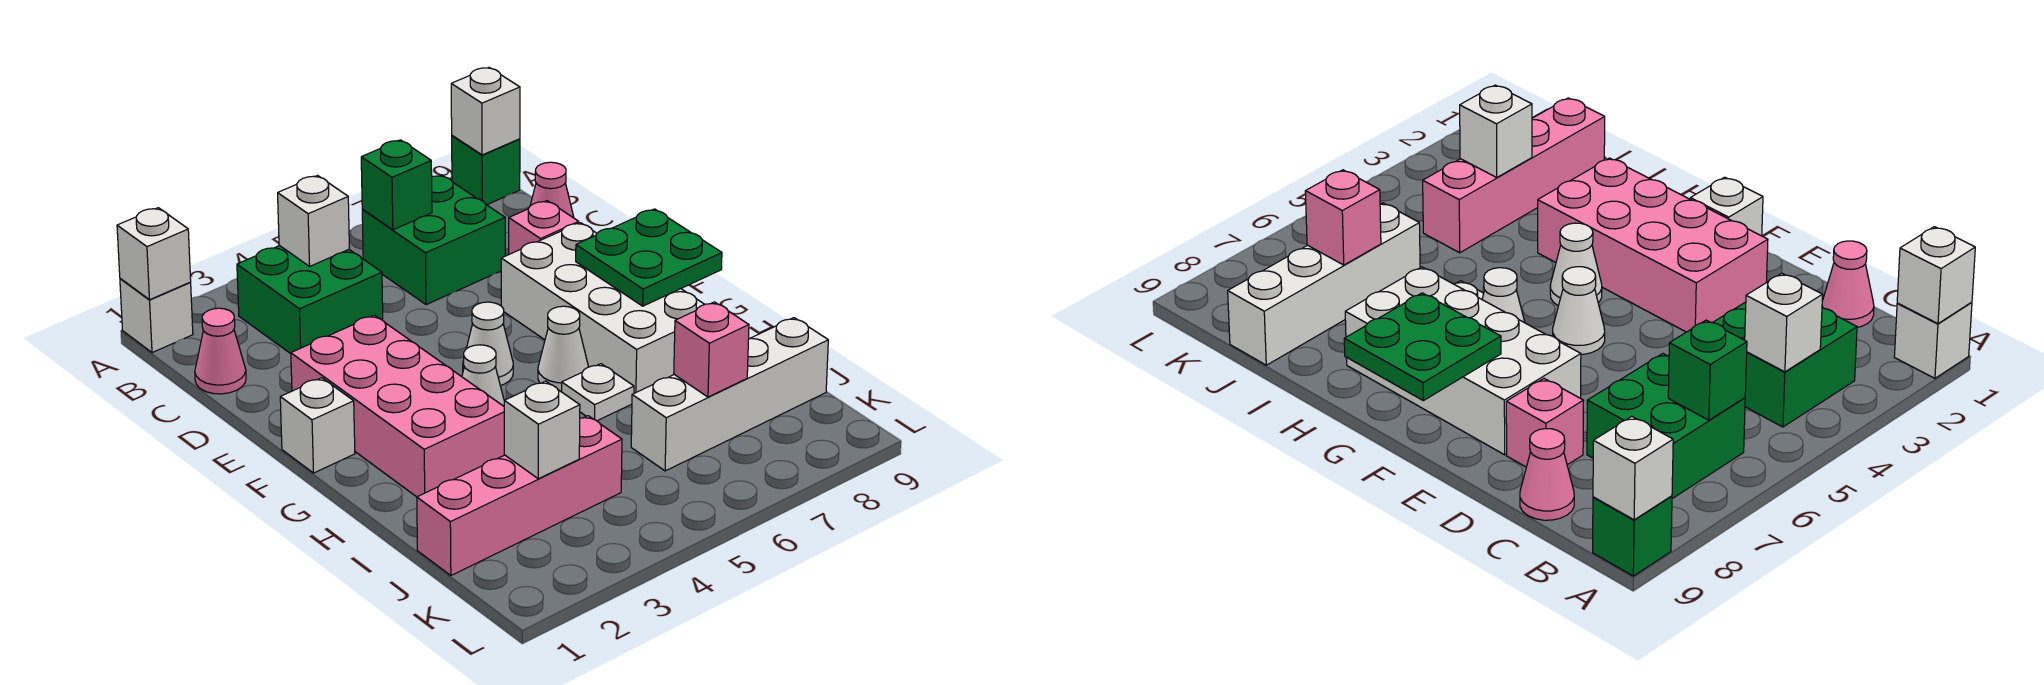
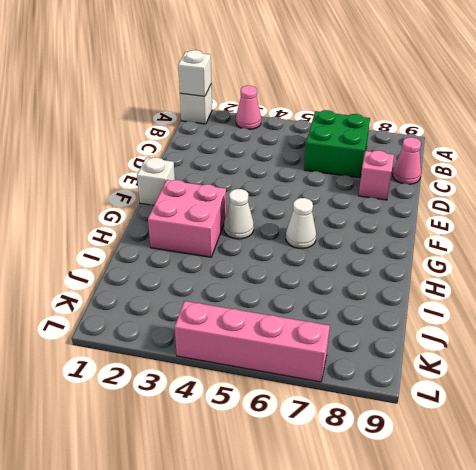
pink cone A3 level 1 -> pink cone C1 level 1
pink brick G2:H3 level 1 -> pink brick E2:H3 level 1
pink brick L4:L7 level 1 -> pink brick J1:J4 level 1
none -> green brick A9 level 1
none -> green brick B3:C4 level 1
none -> white brick E7:H8 level 1

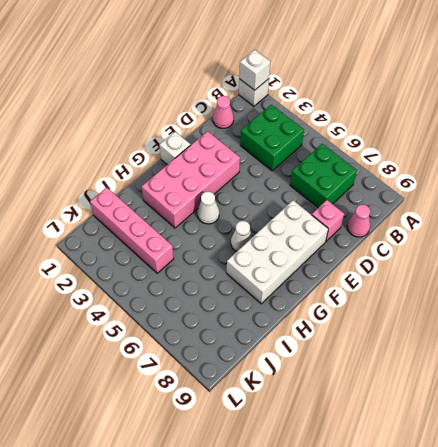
none -> green brick A9 level 1
none -> white cone F5 level 1
none -> white plate H6 level 1

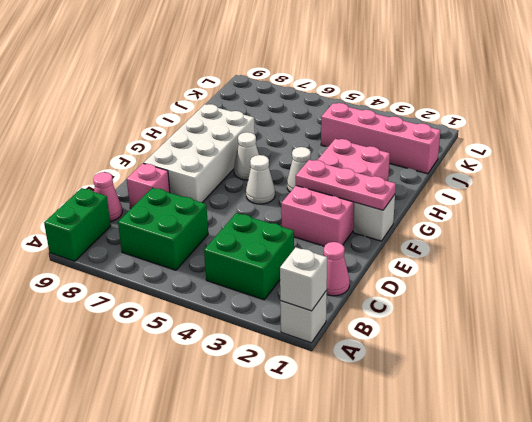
green brick A9:B9 level 1 -> green brick A9 level 1
pink plate F1:F3 level 2 -> none
none -> white plate H6 level 1
none -> white brick J6:J9 level 1
none -> white brick A9 level 2

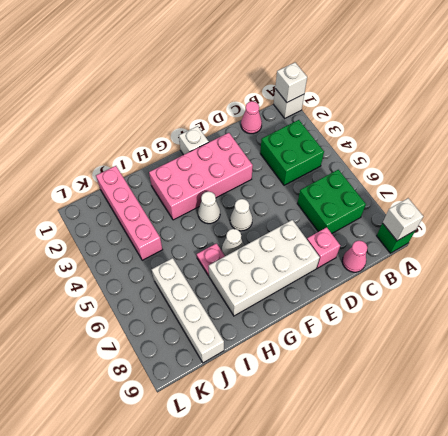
pink plate H6 level 1 -> white plate H6 level 1
none -> white brick B4 level 2
none -> green brick B6 level 2
none -> green plate F8:G9 level 2

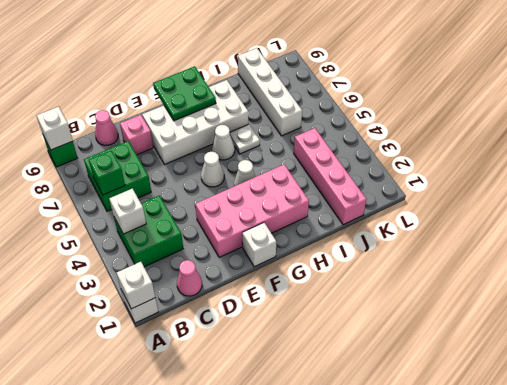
none -> white brick J3 level 2
none -> pink brick J7 level 2

